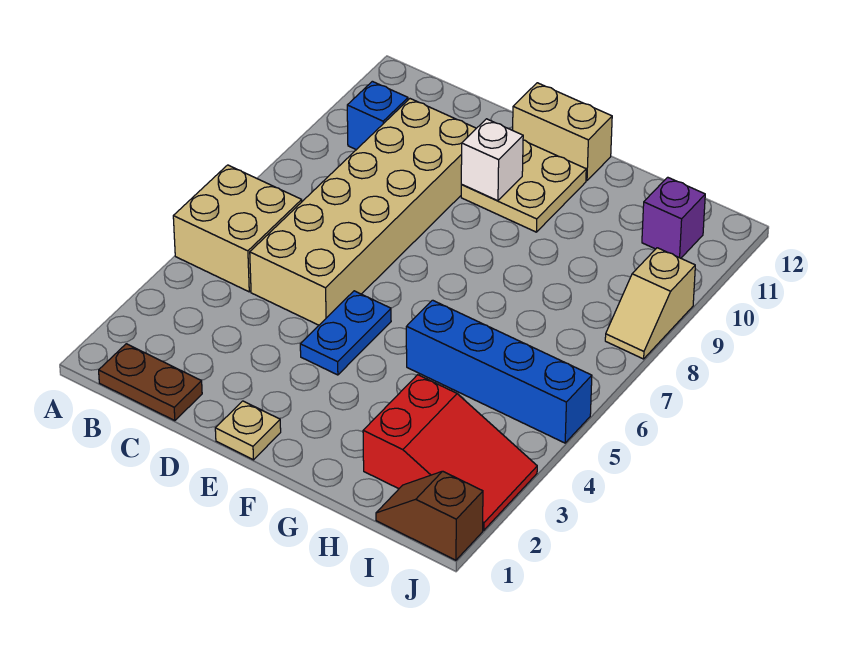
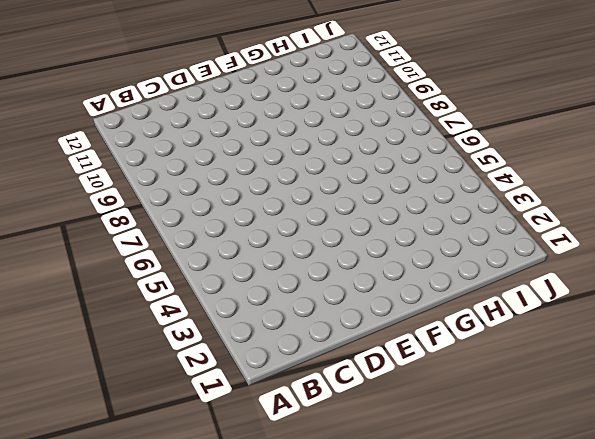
none -> tan brick A5:B6 level 1
none -> brown plate B1:C1 level 1
none -> blue brick B10 level 1

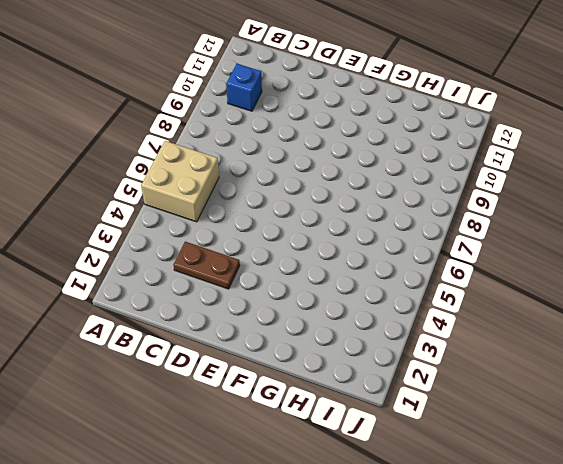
brown plate C3:D3 level 1 -> brown plate B1:C1 level 1
none -> tan brick C5:D10 level 1
none -> tan plate E1 level 1
none -> blue plate E4:E5 level 1

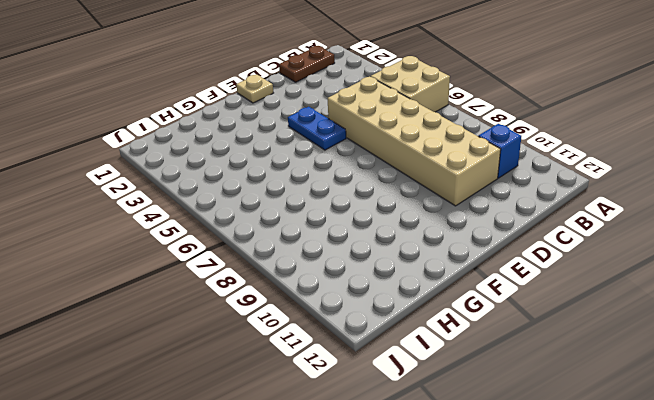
none -> tan plate E10:F11 level 1
none -> tan brick E12:F12 level 1
none -> blue brick G5:J5 level 1

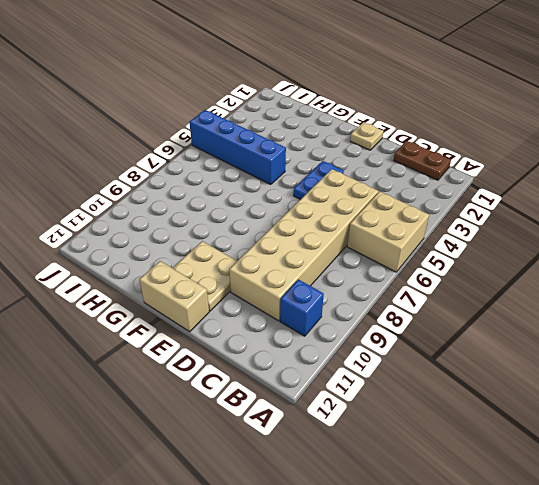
none -> red slope H2:J3 level 1 top H
none -> brown slope I1:J1 level 1 top J
none -> purple brick I11 level 1

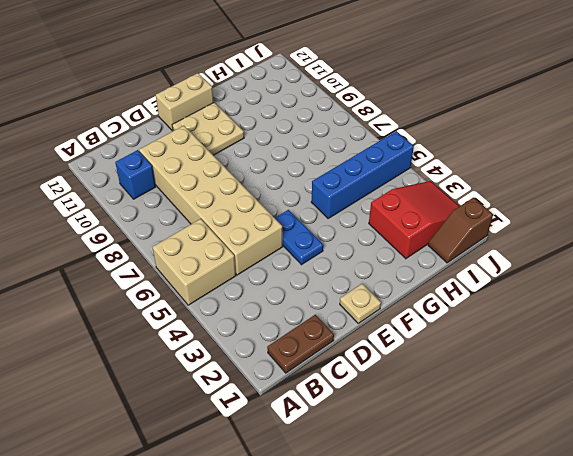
none -> purple brick I11 level 1
none -> tan slope J8:J9 level 1 top 9
none -> white brick E10 level 2

